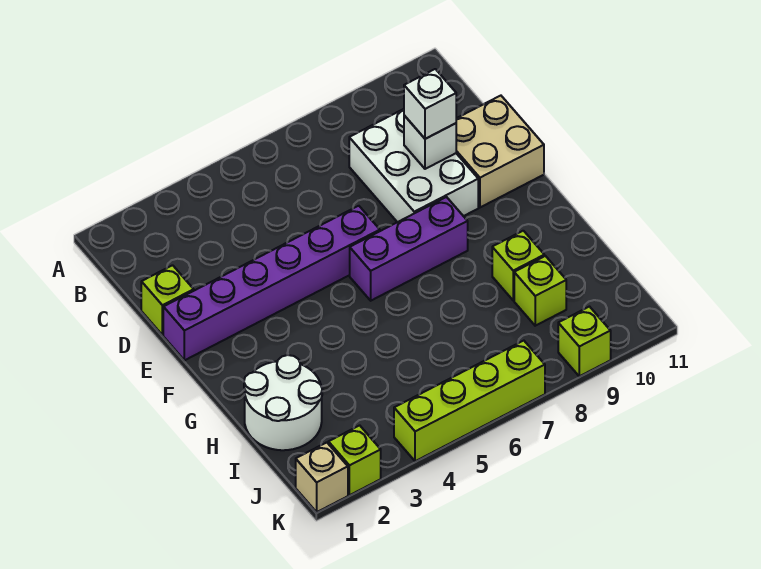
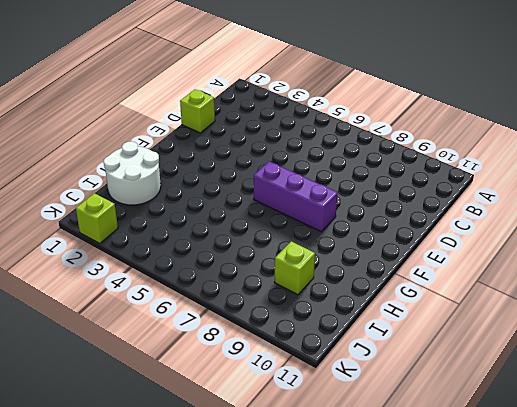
none -> white brick C8:E9 level 1
none -> tan brick D10:E11 level 1
none -> purple brick E1:E6 level 1

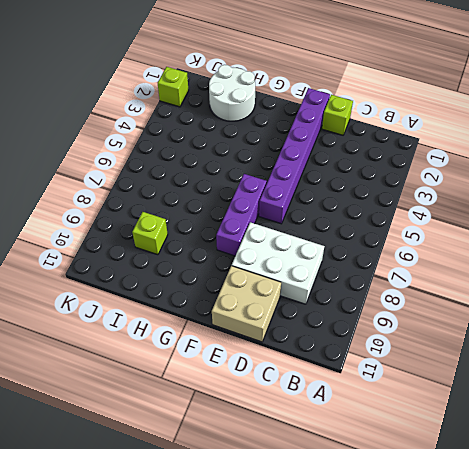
none -> lime brick H9 level 1
none -> tan brick K1 level 1
none -> lime brick K4:K7 level 1

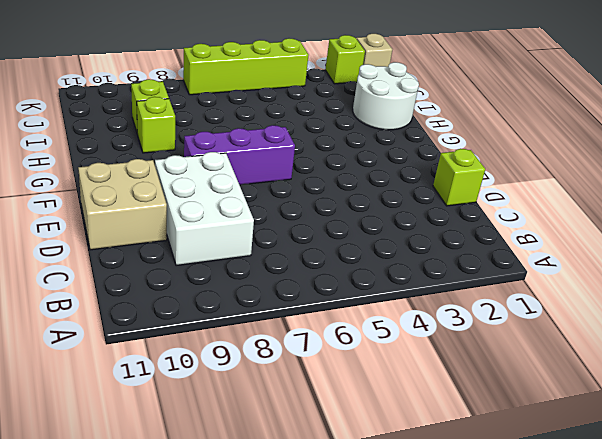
none -> purple brick E1:E6 level 1
none -> lime brick K9 level 1
none -> white brick D9 level 2

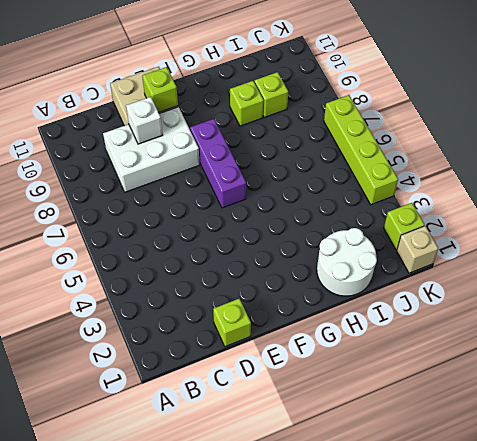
lime brick E10 level 2 -> lime brick K9 level 1
none -> purple brick E1:E6 level 1
none -> white brick D9 level 3

